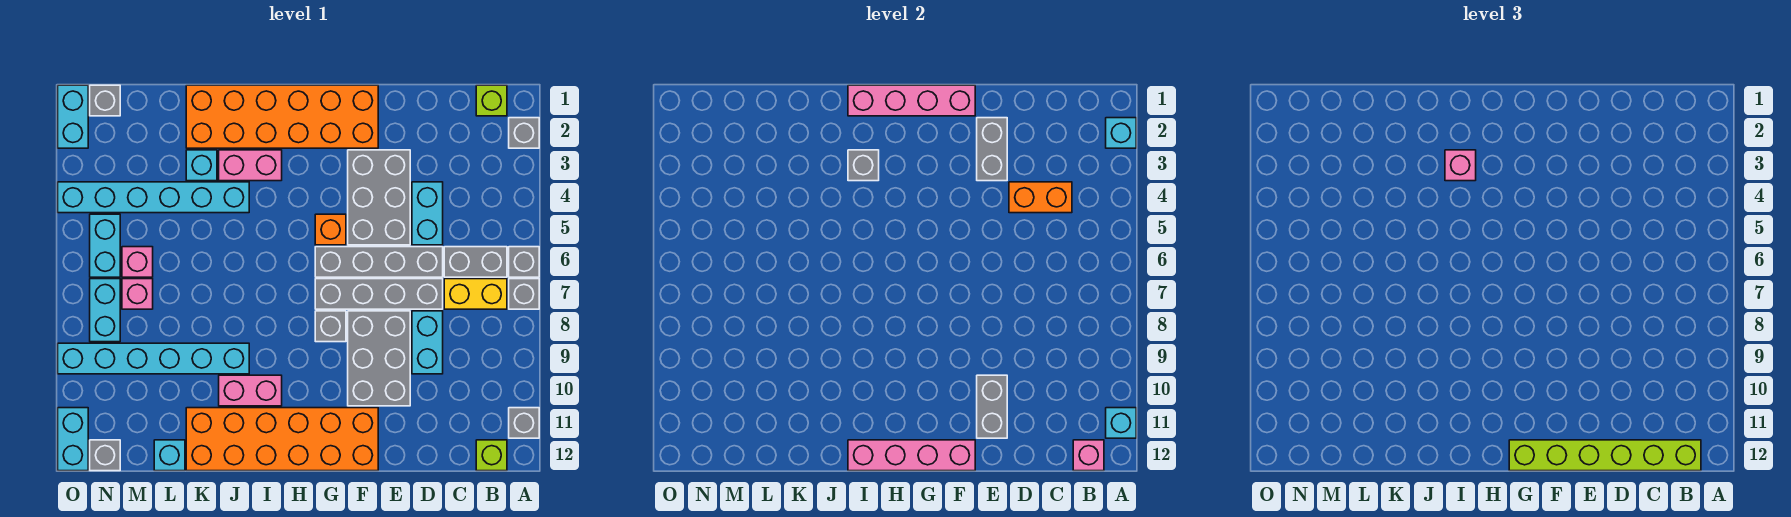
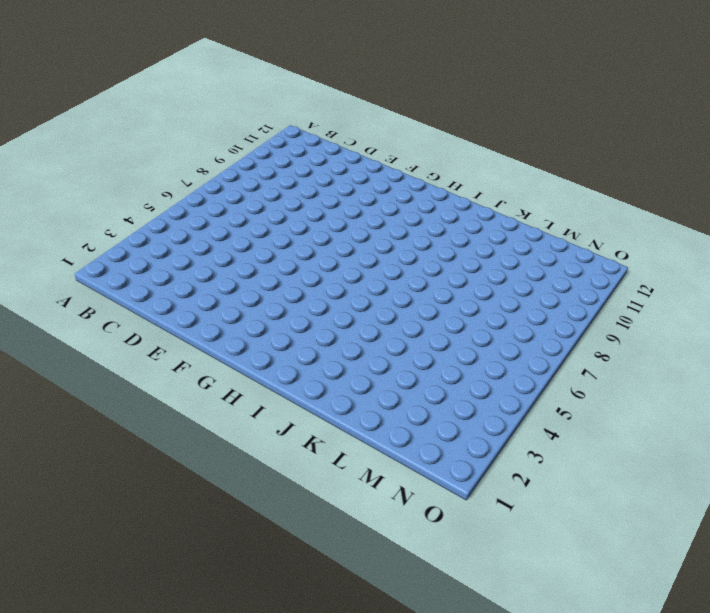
none -> grey brick A2 level 1
none -> grey brick A6 level 1
none -> grey brick A7 level 1
none -> grey brick A11 level 1

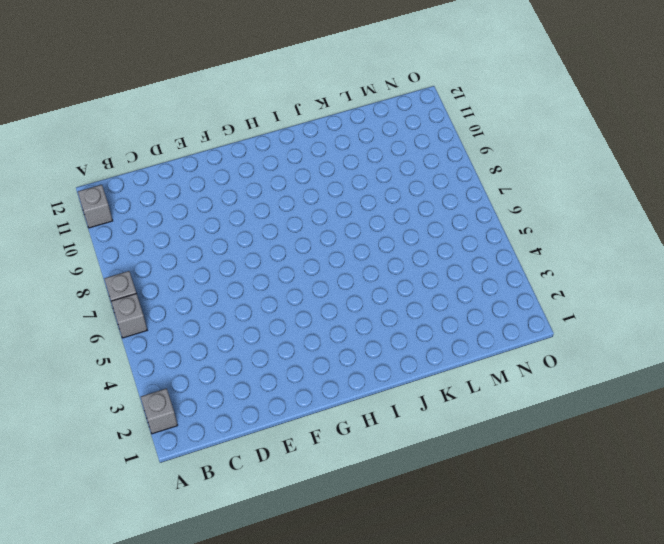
none -> lime brick B1 level 1
none -> grey brick B6:C6 level 1
none -> yellow brick B7:C7 level 1
none -> lime brick B12 level 1

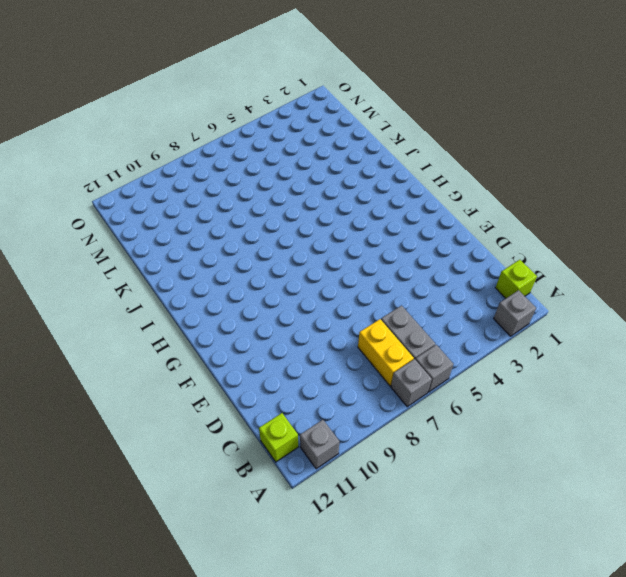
none -> cyan brick D4:D5 level 1
none -> grey brick D6:G6 level 1
none -> grey brick D7:G7 level 1
none -> cyan brick D8:D9 level 1

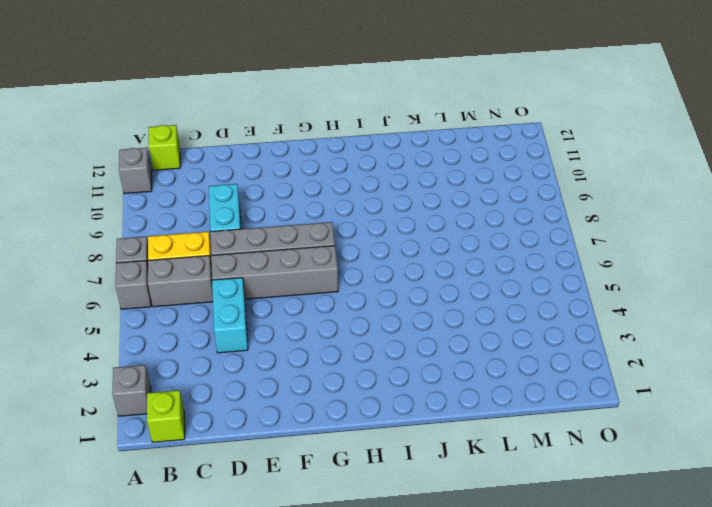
none -> grey brick E3:F5 level 1
none -> grey brick E8:F10 level 1
none -> orange brick F1:K2 level 1
none -> orange brick F11:K12 level 1

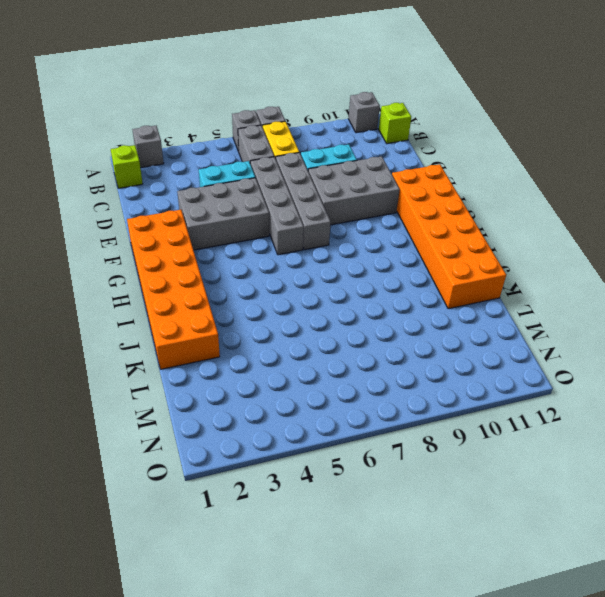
none -> orange brick G5 level 1
none -> grey brick G8 level 1
none -> pink brick I3:J3 level 1
none -> pink brick I10:J10 level 1

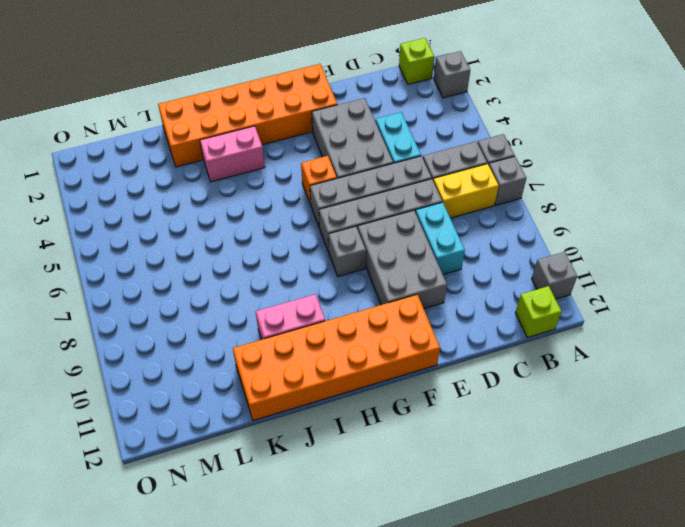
none -> cyan brick J4:O4 level 1
none -> cyan brick J9:O9 level 1
none -> cyan brick K3 level 1
none -> cyan brick L12 level 1

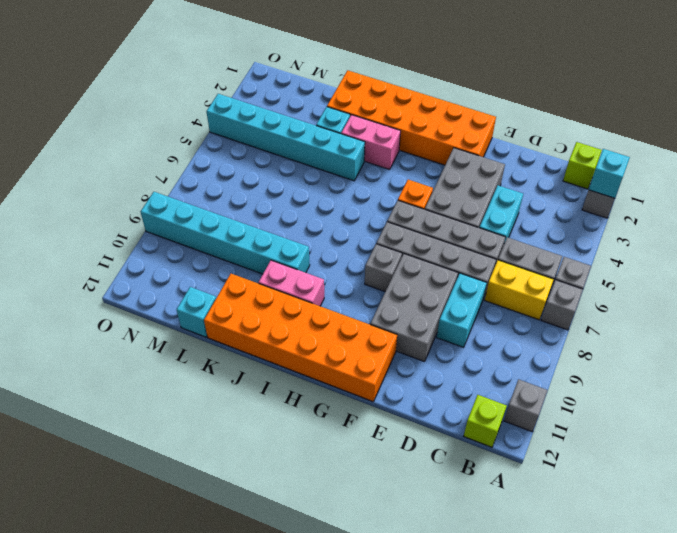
none -> pink brick M6 level 1
none -> pink brick M7 level 1
none -> grey brick N1 level 1
none -> cyan brick N5:N6 level 1

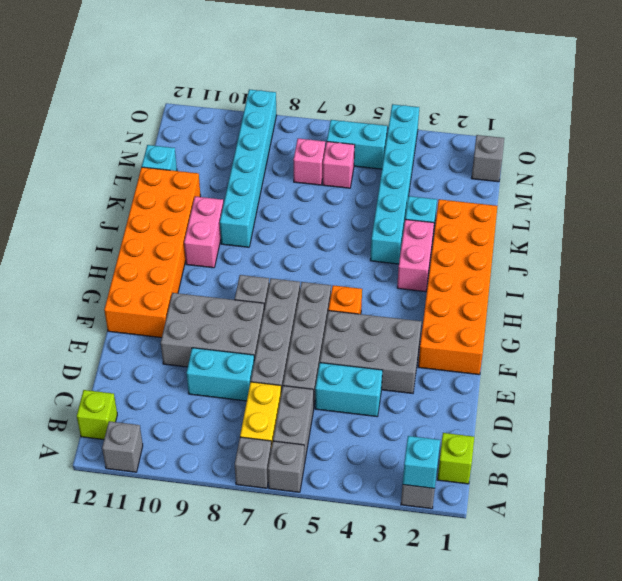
none -> cyan brick N7:N8 level 1
none -> grey brick N12 level 1
none -> cyan brick O1:O2 level 1
none -> cyan brick O11:O12 level 1

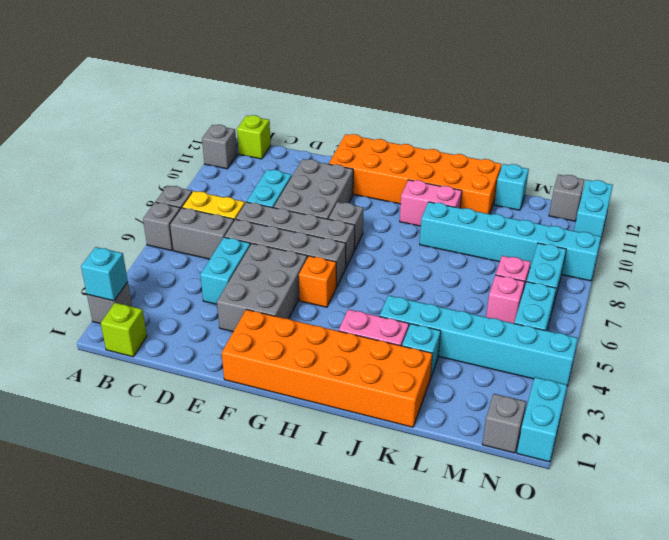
none -> cyan brick A11 level 2
none -> pink brick B12 level 2
none -> orange brick C4:D4 level 2
none -> grey brick E2:E3 level 2

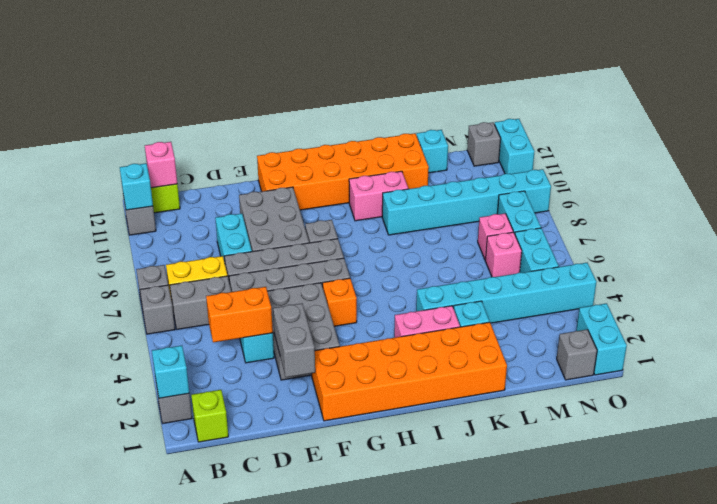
none -> grey brick E10:E11 level 2
none -> pink brick F1:I1 level 2
none -> pink brick F12:I12 level 2
none -> grey brick I3 level 2

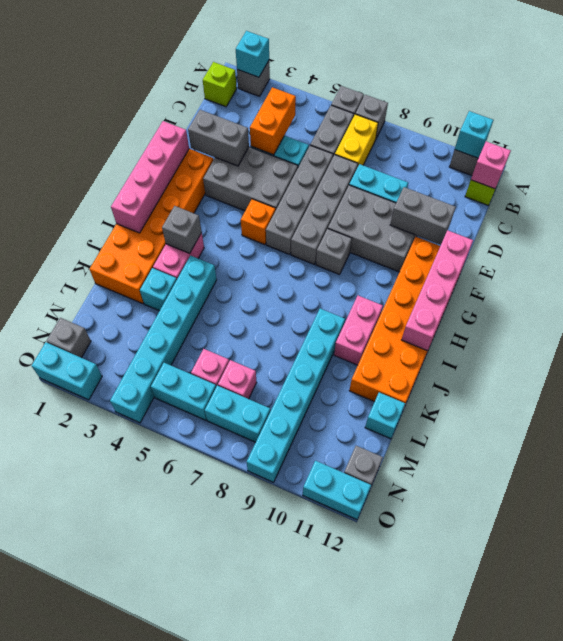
none -> lime brick B12:G12 level 3
none -> pink brick I3 level 3

